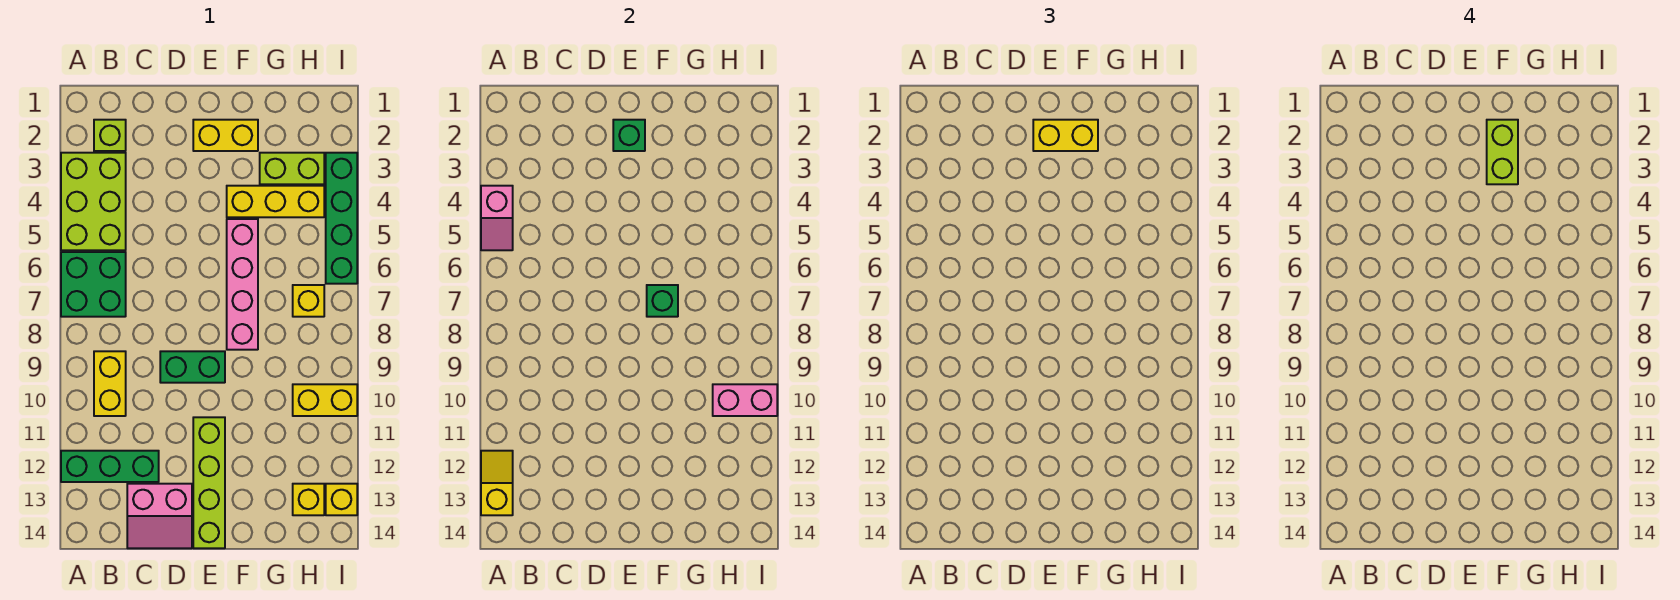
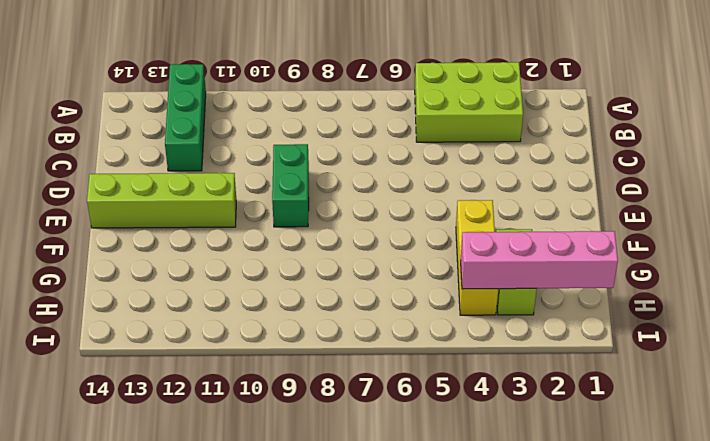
pink brick H1:H4 level 2 -> pink brick F5:F8 level 1
none -> green brick A6:B7 level 1
none -> lime brick B2 level 1
none -> yellow brick B9:B10 level 1

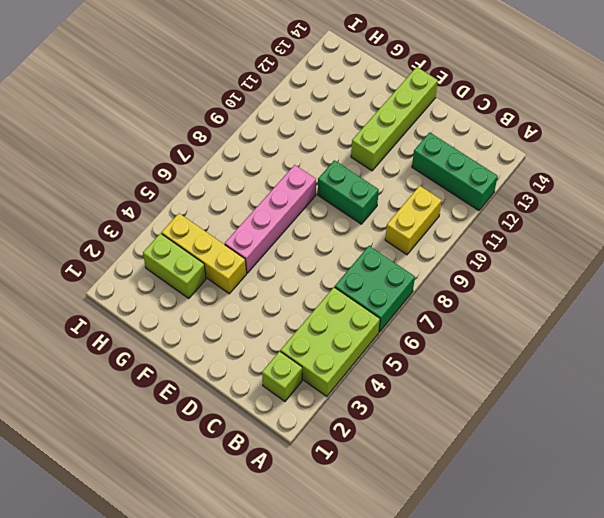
none -> pink slope C13:D14 level 1 top 13
none -> yellow brick E2:F2 level 1
none -> yellow brick H7 level 1

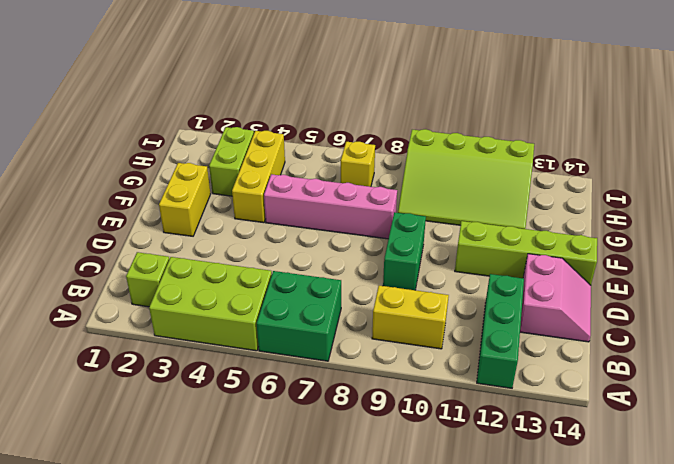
lime slope G9:I12 level 1 top I -> yellow brick H10:I10 level 1
none -> yellow brick H13 level 1
none -> green brick I3:I6 level 1
none -> yellow brick I13 level 1

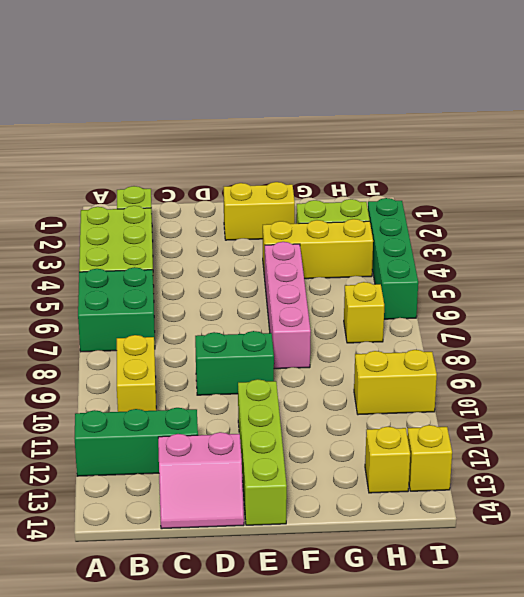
none -> pink slope A4:A5 level 2 top 4
none -> yellow slope A12:A13 level 2 top 13
none -> green brick E2 level 2

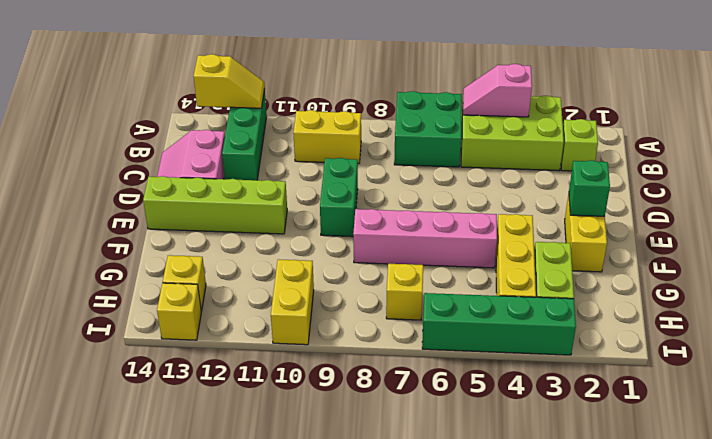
none -> green brick F7 level 2
none -> pink brick H10:I10 level 2
none -> yellow brick E2:F2 level 3

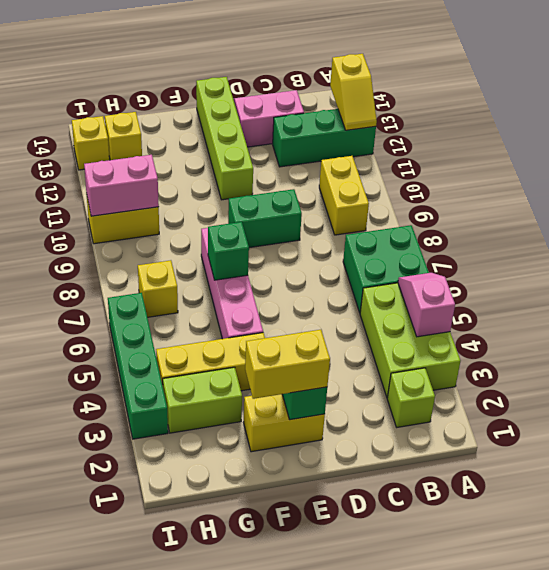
none -> lime brick F2:F3 level 4

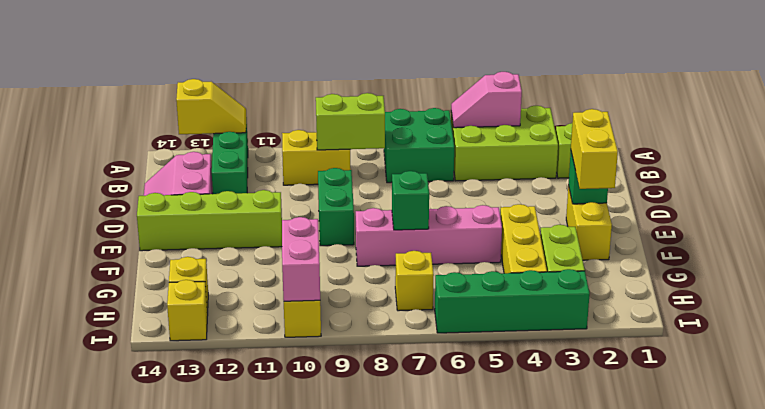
lime brick B8:B9 level 2 -> lime brick F2:F3 level 4

